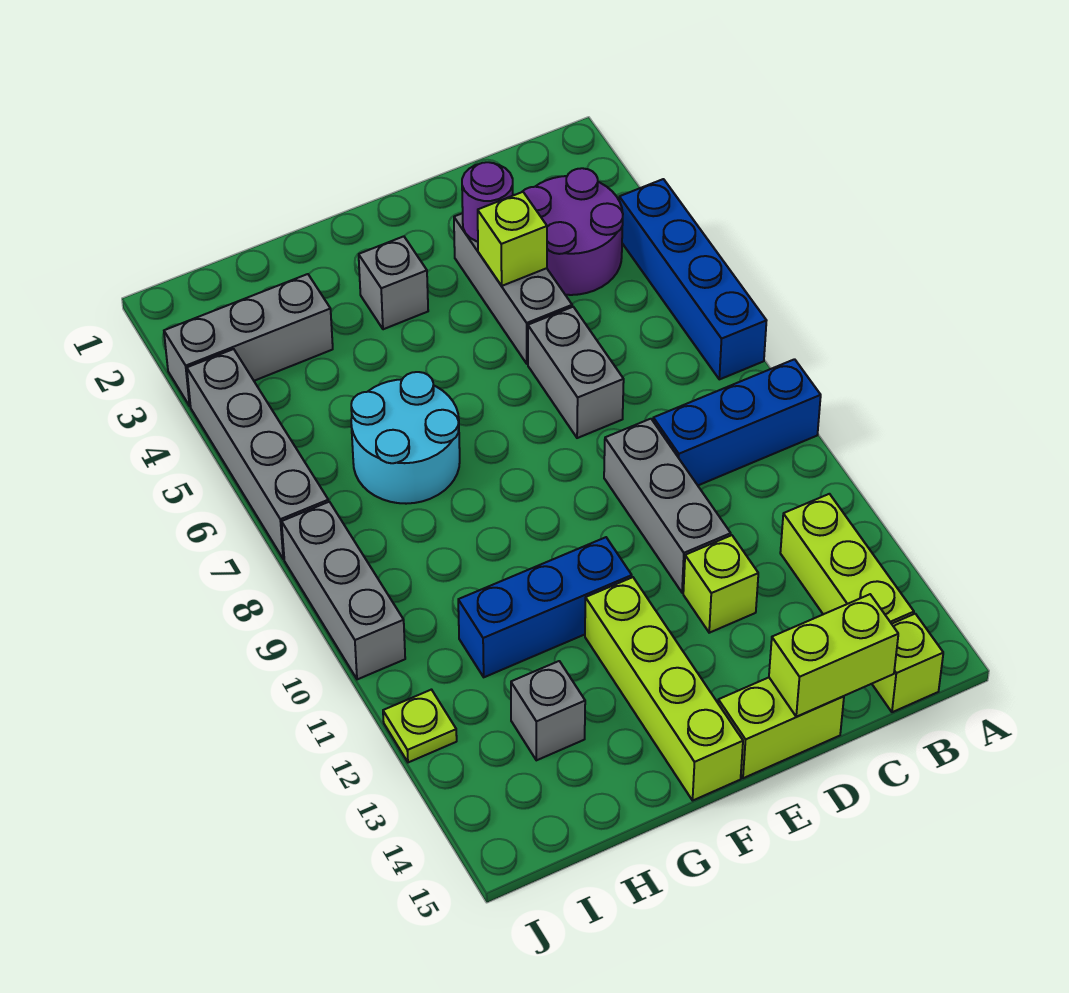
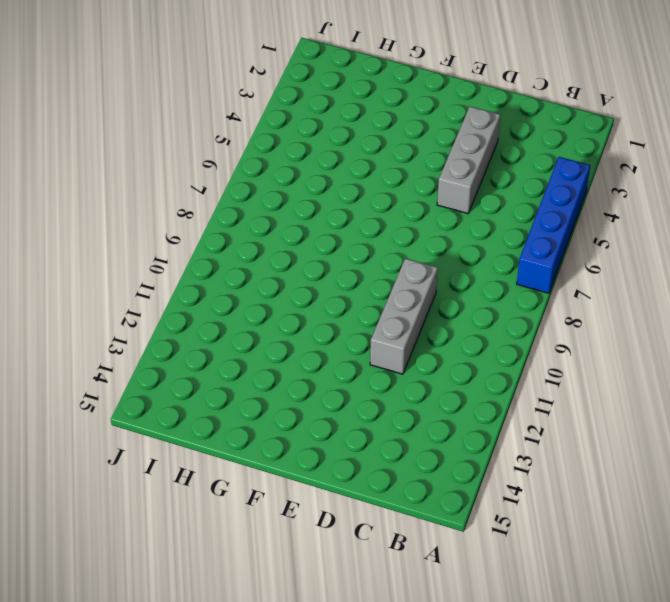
none -> blue brick A9:C9 level 1
none -> purple round brick B3:C4 level 1
none -> lime brick B12:B14 level 1

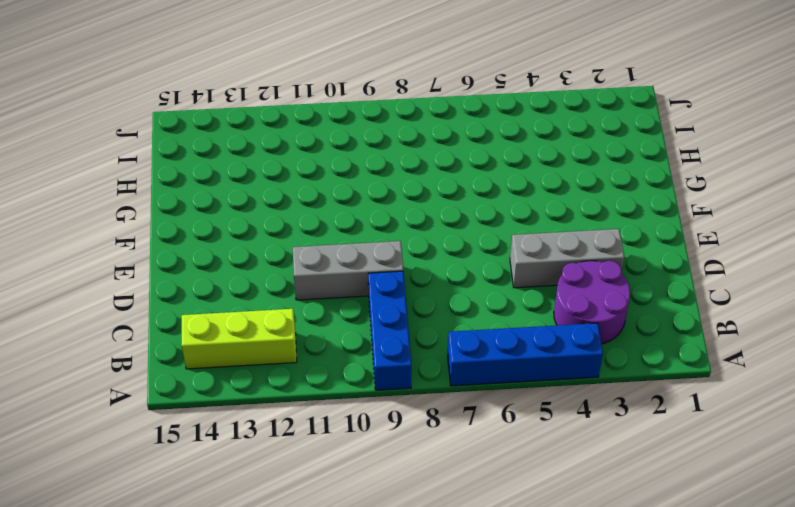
none -> lime brick B15 level 1
none -> grey brick D6:D7 level 1
none -> lime brick D12 level 1

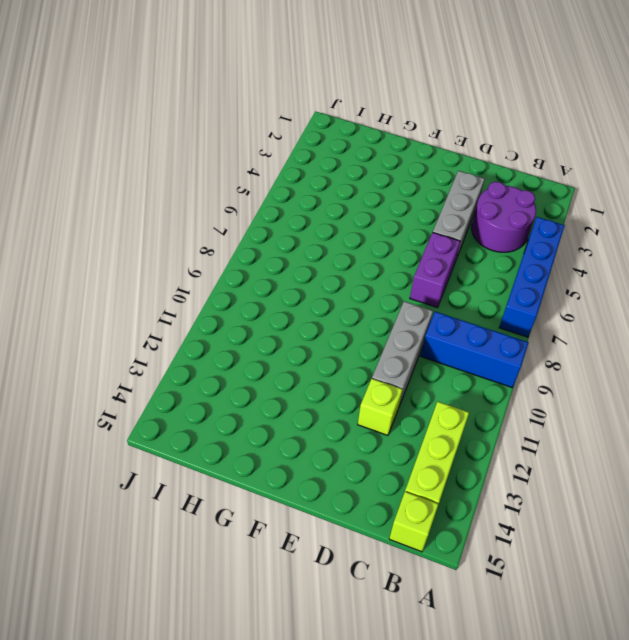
purple brick D6:D7 level 1 -> grey brick D6:D7 level 1
none -> lime brick D15:E15 level 1
none -> grey brick F3 level 1
none -> blue brick F11:H11 level 1

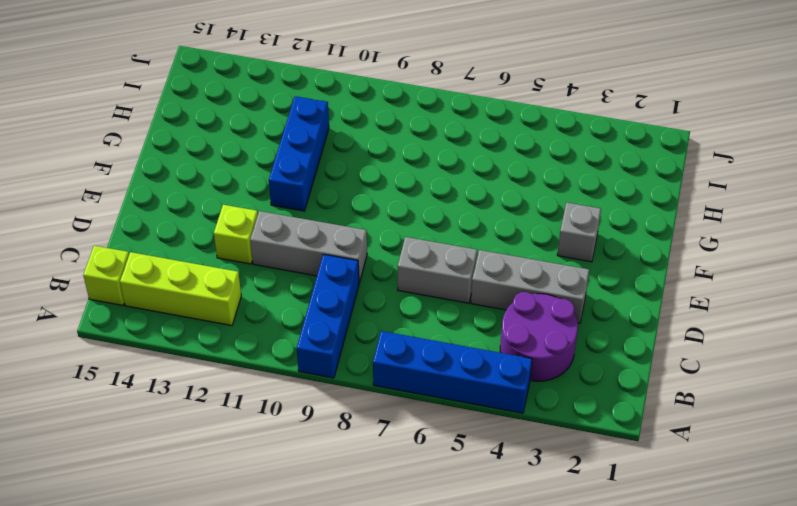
none -> lime brick D15:E15 level 1
none -> lime brick F12:F15 level 1
none -> cyan round brick G6:H7 level 1

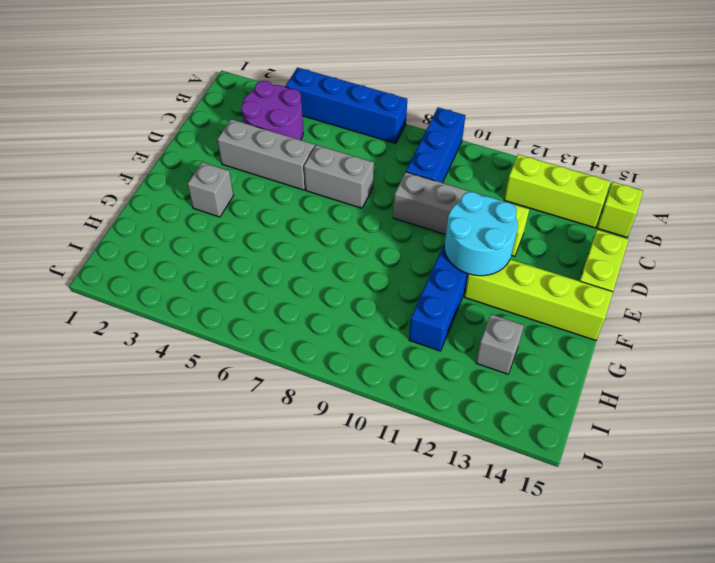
cyan round brick E11:F12 level 2 -> cyan round brick G6:H7 level 1
none -> grey brick H3:J3 level 1
none -> grey brick J4:J7 level 1
none -> grey brick J8:J10 level 1

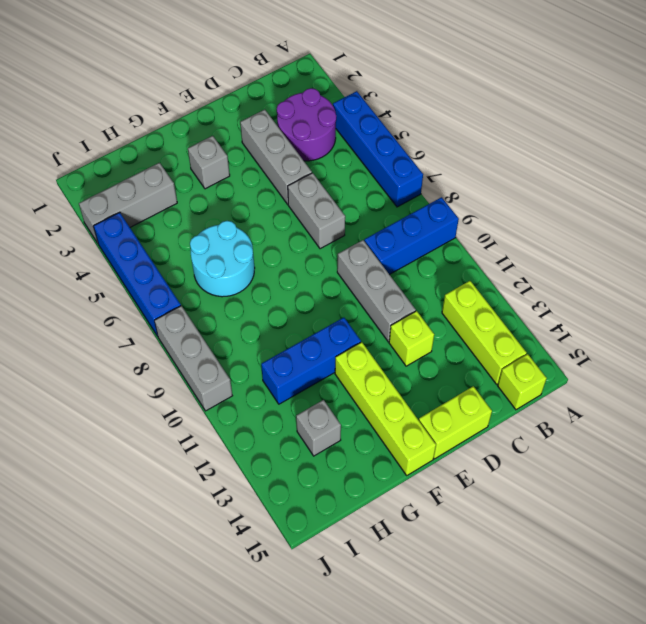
blue brick J4:J7 level 1 -> grey brick J4:J7 level 1
none -> lime plate J12 level 1
none -> lime brick C15:D15 level 2
none -> purple round brick D3 level 2

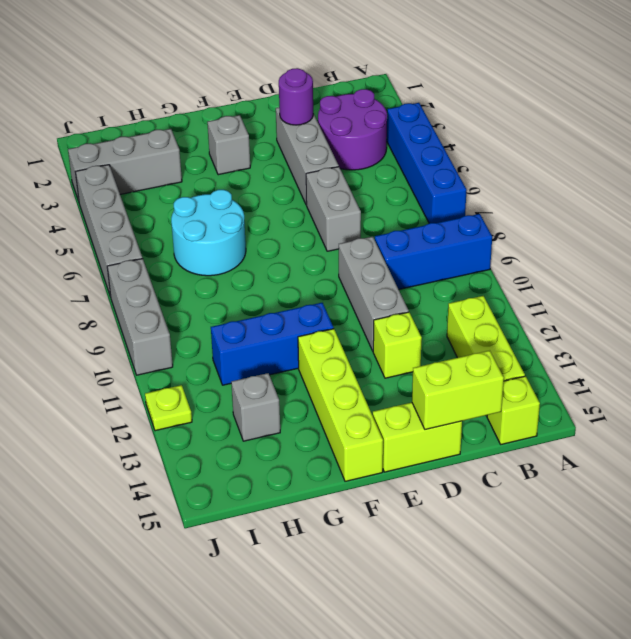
none -> lime brick D4 level 2

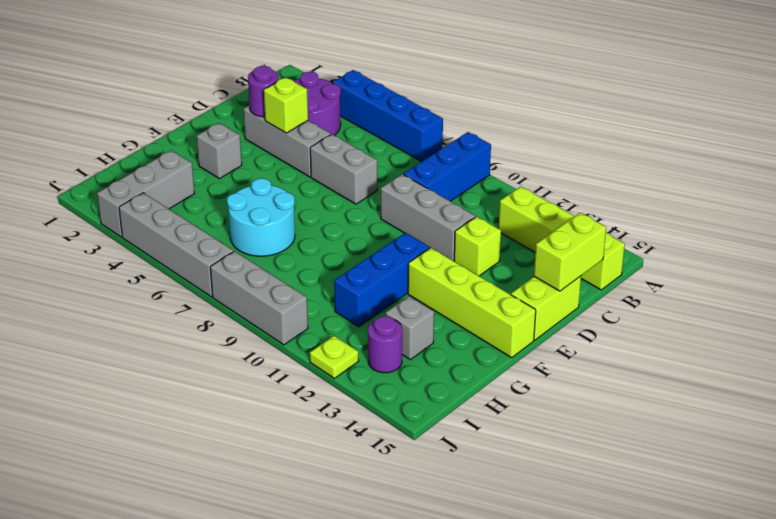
purple round brick I13 level 1 -> none

